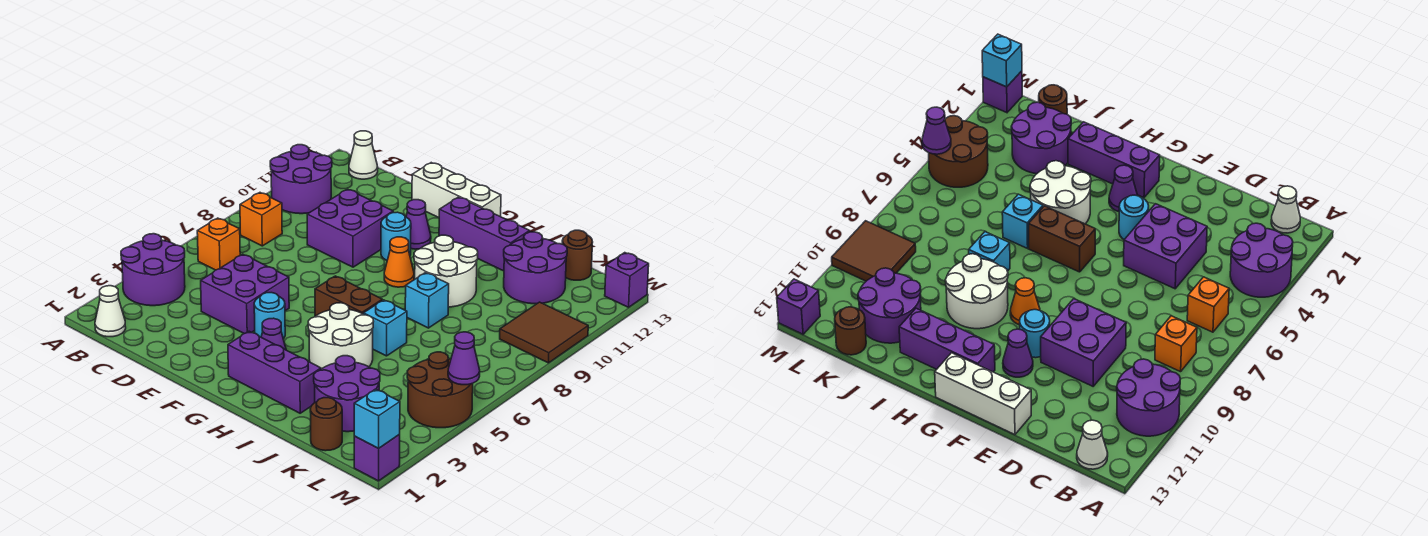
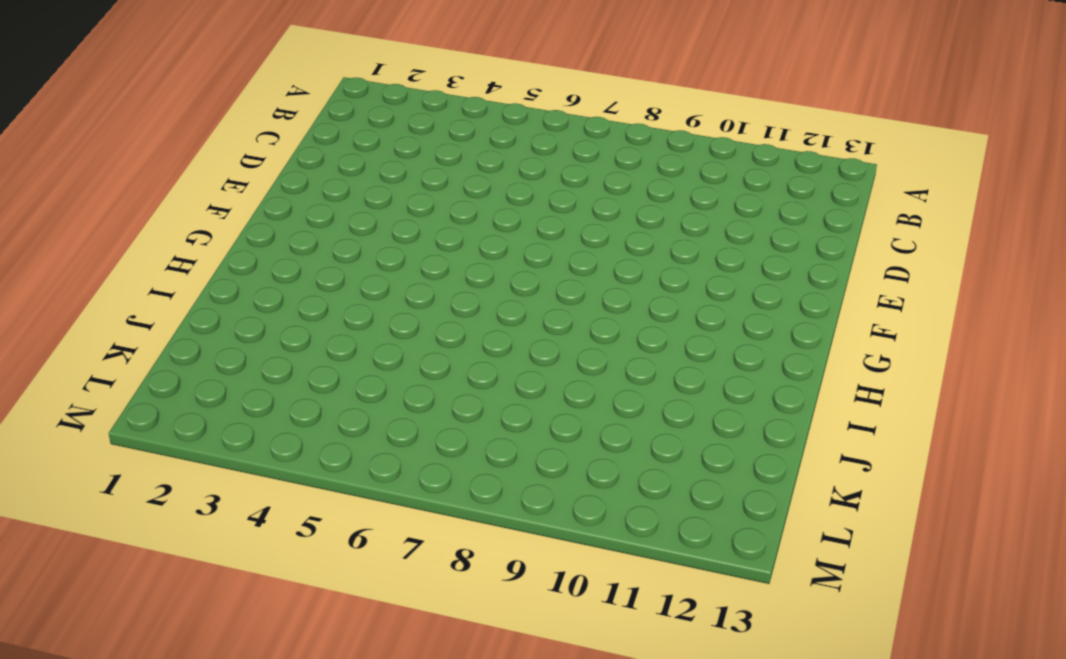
none -> purple round brick A3:B4 level 1
none -> purple round brick A10:B11 level 1
none -> white cone B1 level 1
none -> orange brick B6 level 1

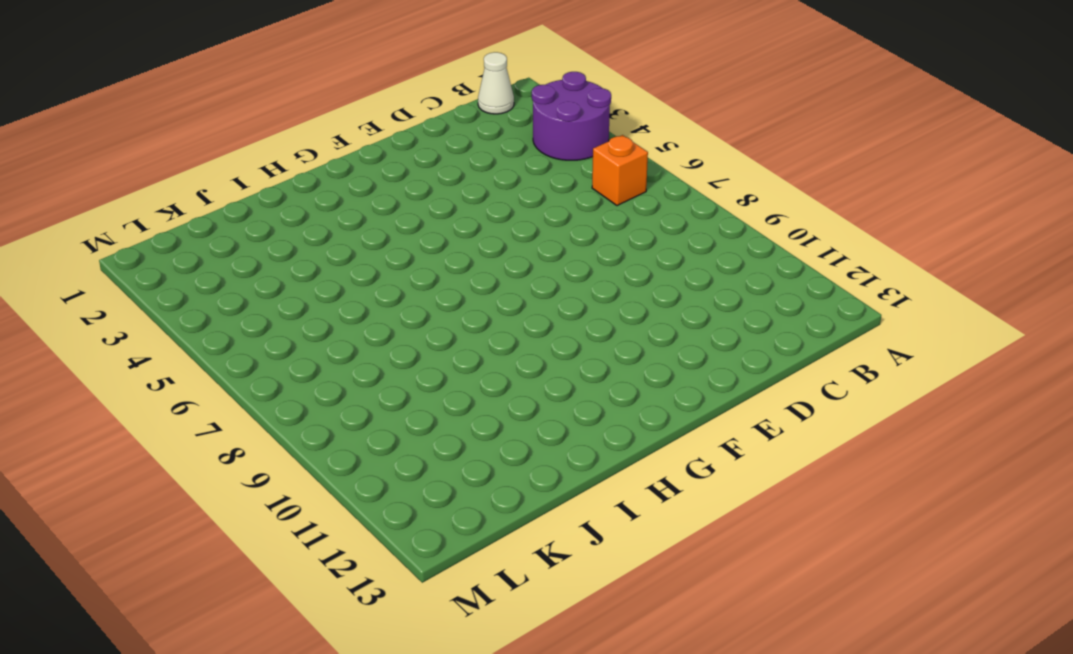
none -> purple round brick A10:B11 level 1
none -> orange brick B8 level 1
none -> white cone B13 level 1
none -> purple brick D4:E5 level 1

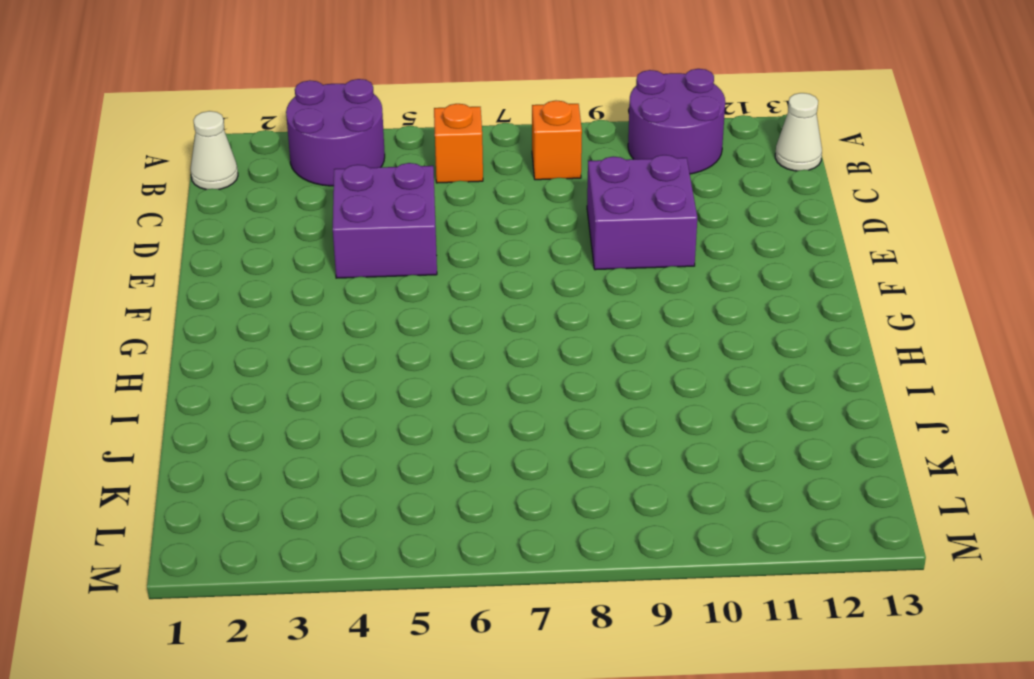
none -> white brick E13:G13 level 1
none -> cyan round brick F4 level 1
none -> cyan round brick F10 level 1
none -> purple cone F11 level 1

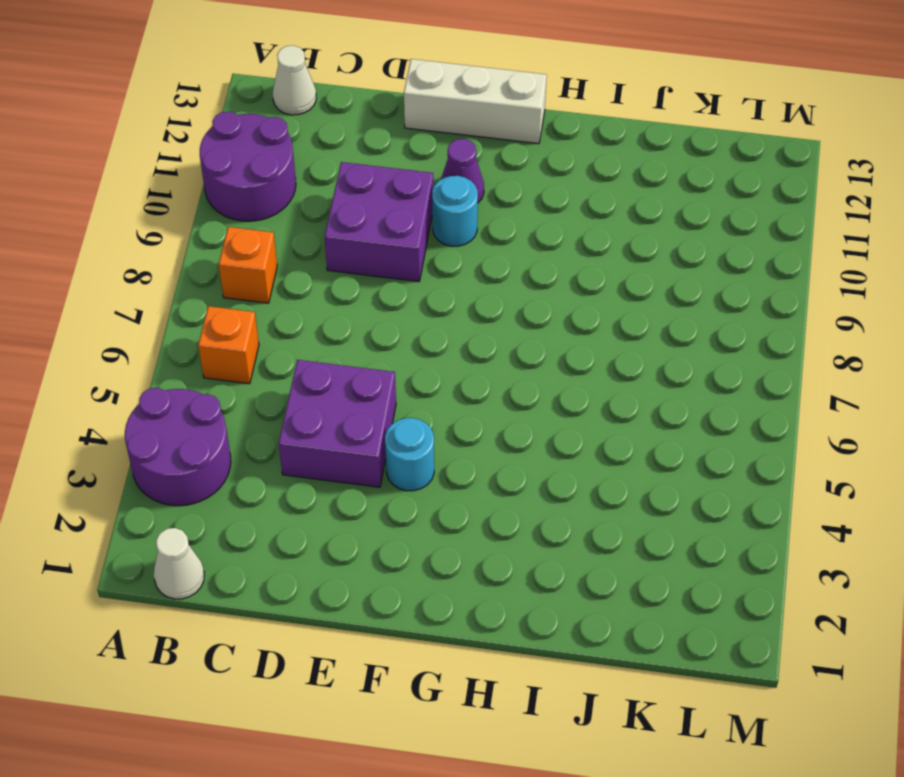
none -> purple brick G2:I2 level 1
none -> purple cone G3 level 1
none -> brown brick G6:H6 level 1
none -> orange cone G9 level 1

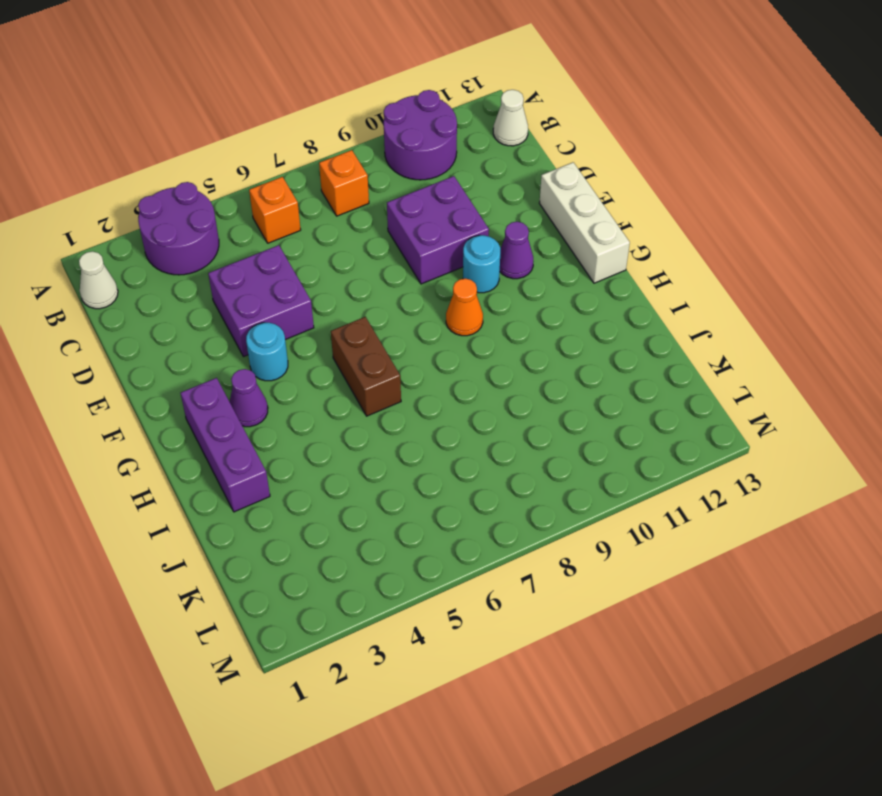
none -> purple brick G12:I12 level 1
none -> white round brick H4:I5 level 1
none -> white round brick H9:I10 level 1
none -> cyan brick I6 level 1

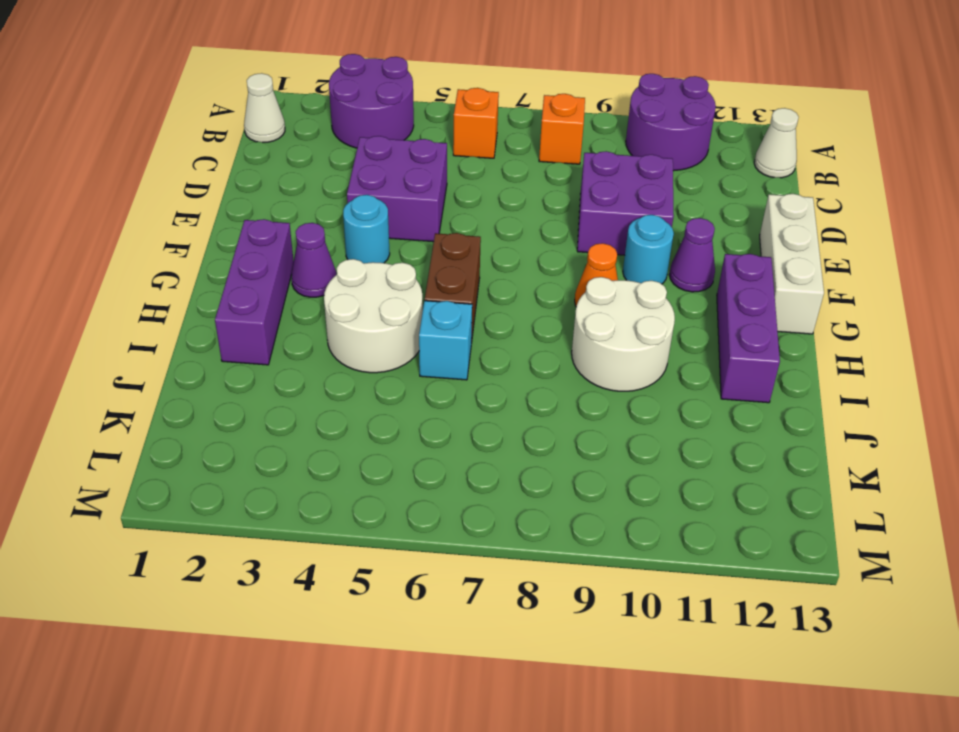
none -> cyan brick I8 level 1
none -> purple round brick J2:K3 level 1
none -> purple round brick J11:K12 level 1
none -> brown round brick K1 level 1

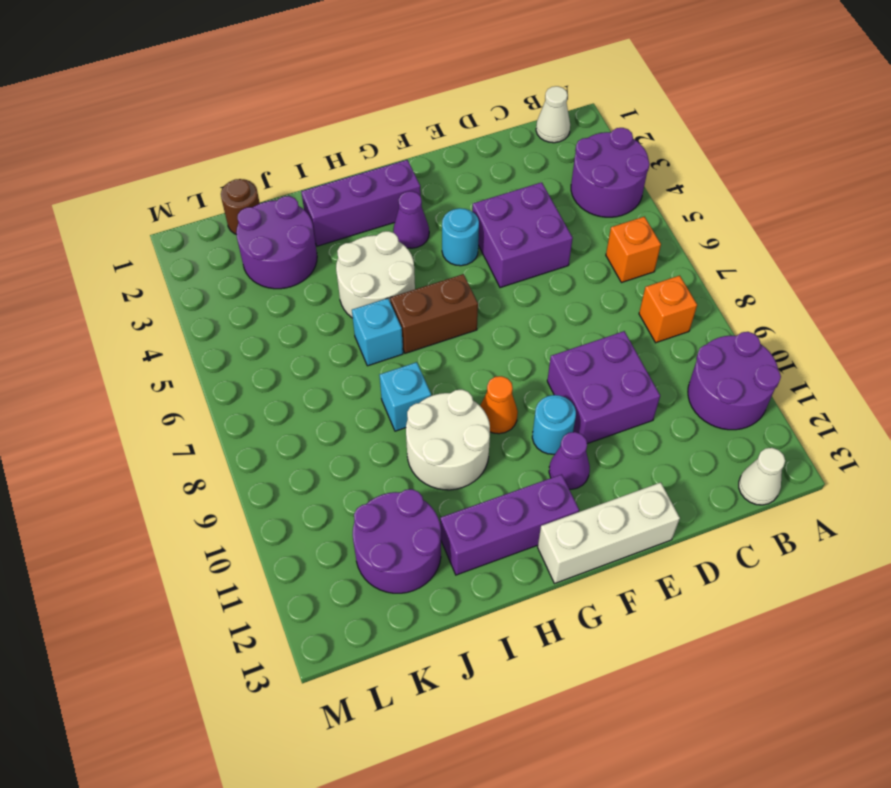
none -> brown round brick K13 level 1
none -> brown round brick L4:M5 level 1
none -> brown tile L9:M10 level 1
none -> purple brick M1 level 1

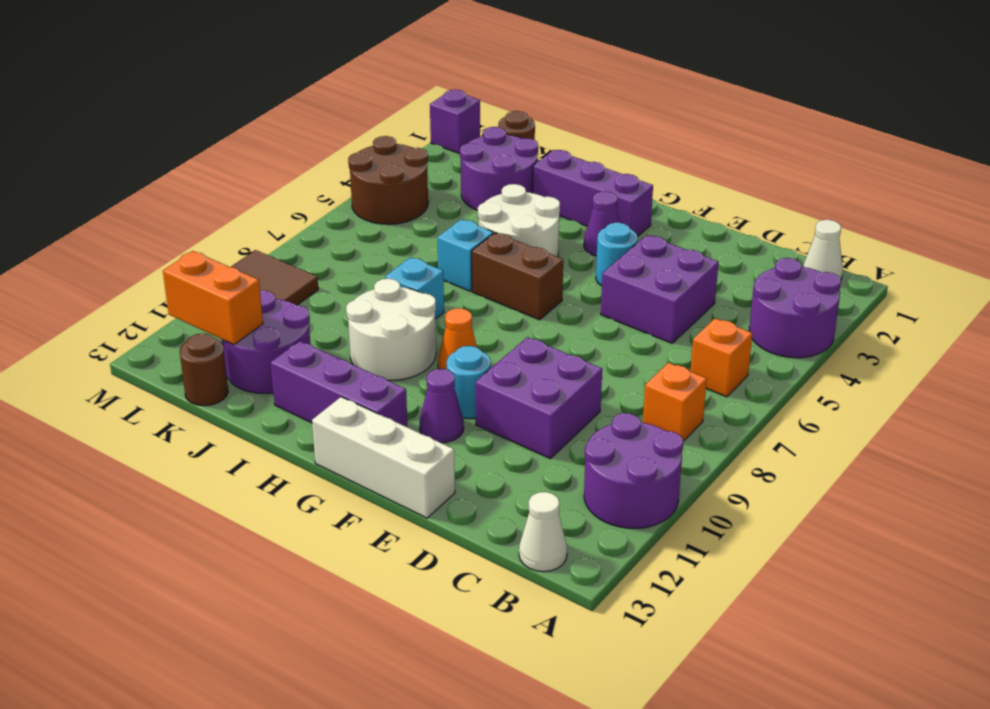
orange brick K12:L12 level 2 -> none
none -> purple brick M13 level 1
none -> cyan brick M1 level 2
none -> purple cone M5 level 2

